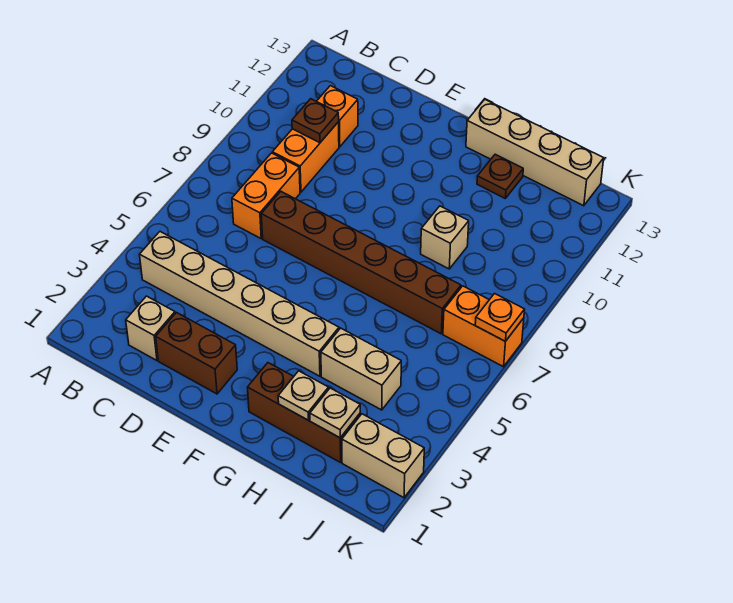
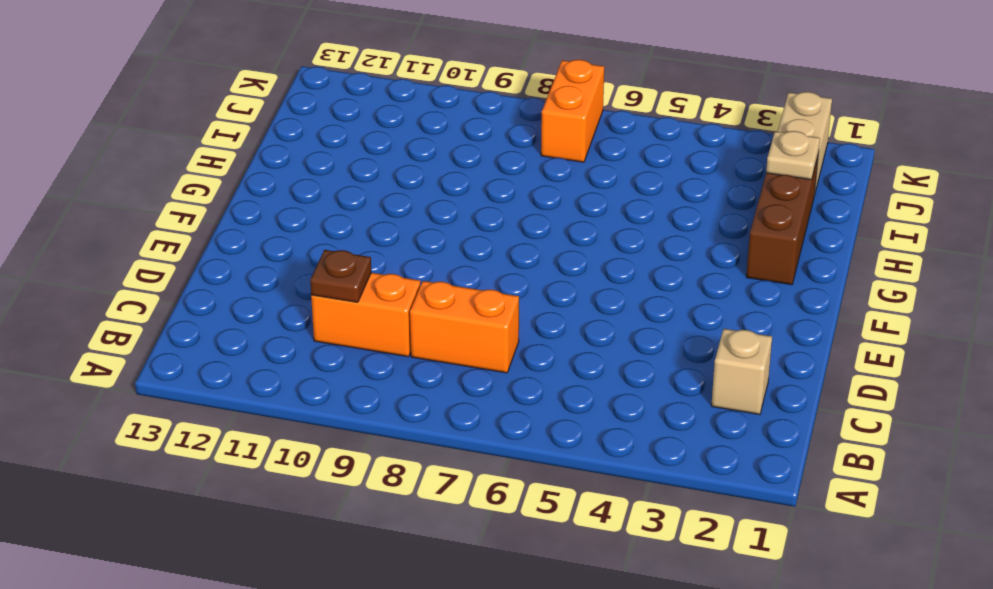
none -> tan brick B4:G4 level 1
none -> orange brick C11 level 1
none -> brown brick D2:E2 level 1

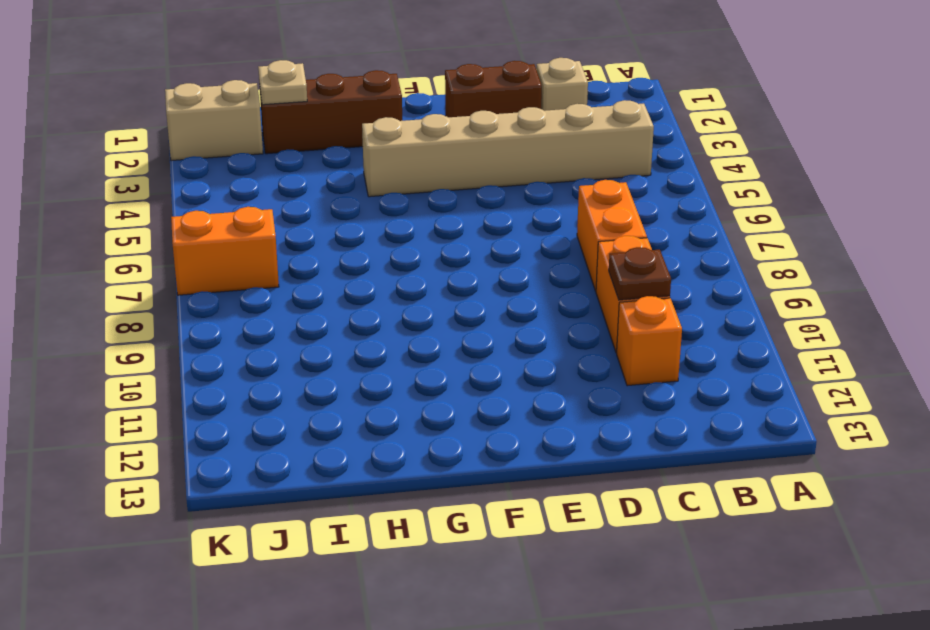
none -> brown brick D7:I7 level 1
none -> tan brick G13:J13 level 1
none -> tan brick H4:I4 level 1

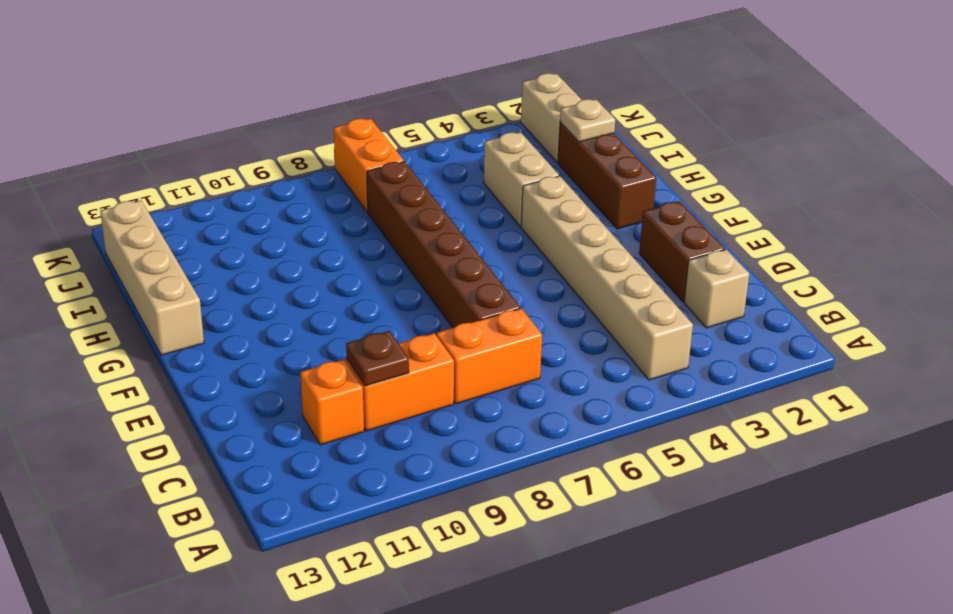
none -> tan brick H9 level 1
none -> brown plate H12 level 1
none -> tan plate H2 level 2

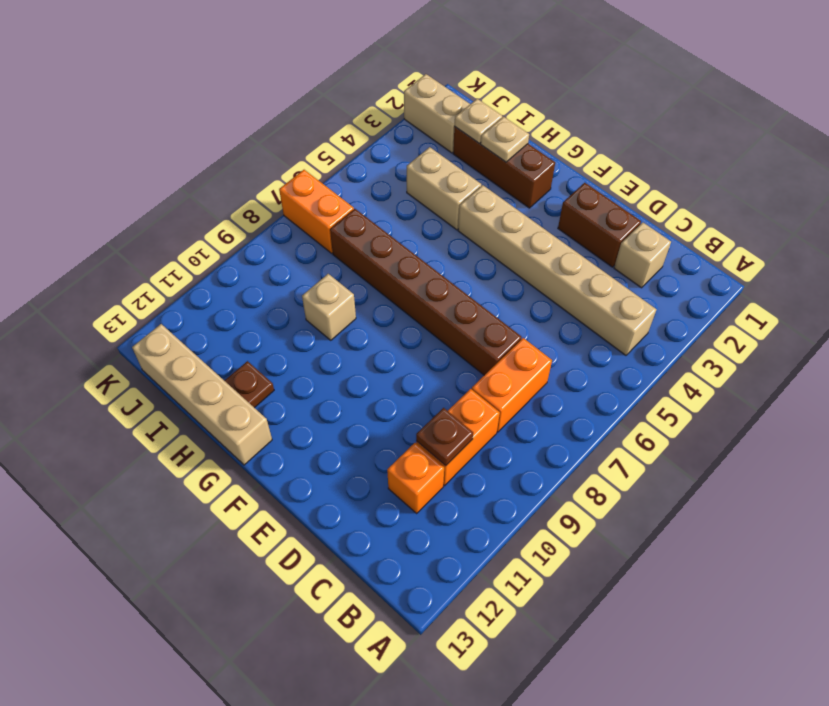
none -> orange plate K7 level 2

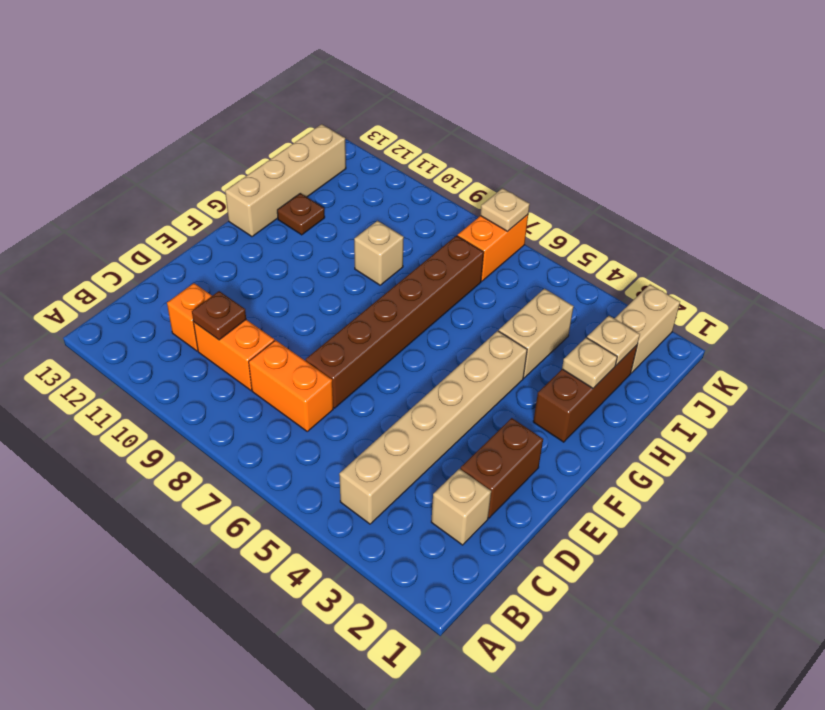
tan plate K7 level 2 -> orange plate K7 level 2

